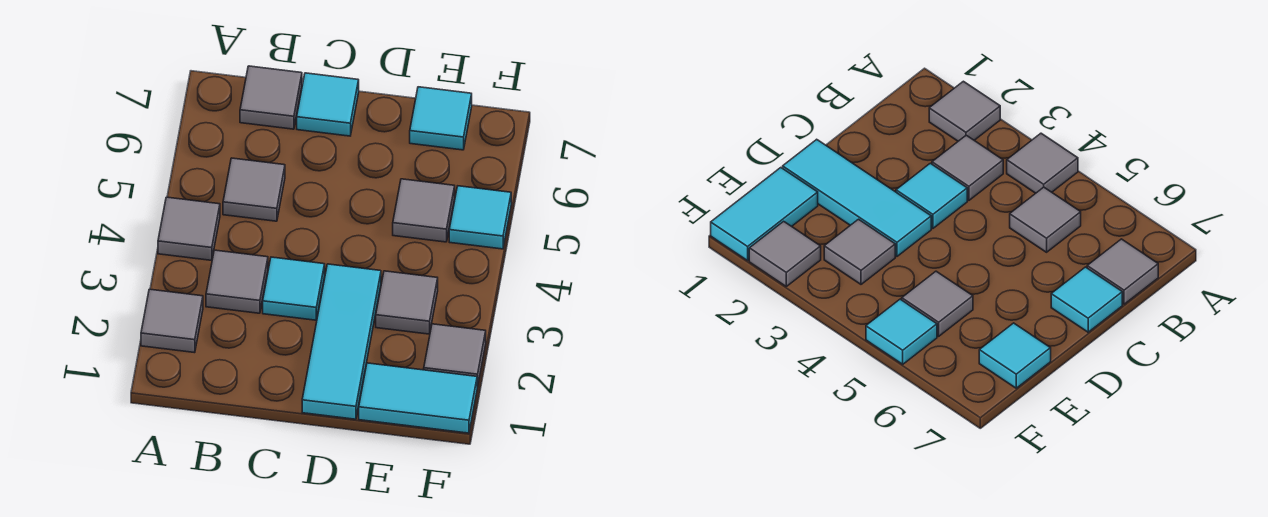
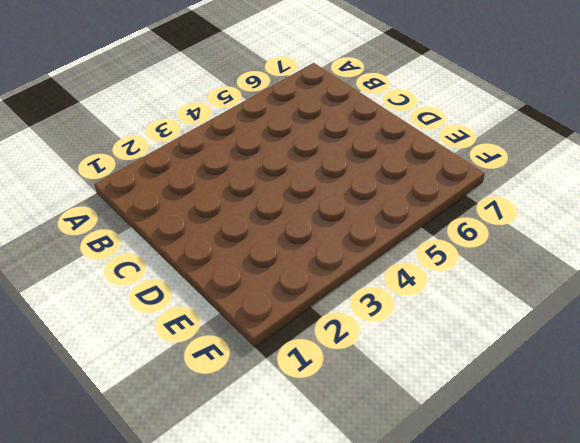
none -> grey tile A2 level 1
none -> grey tile A4 level 1
none -> grey tile B3 level 1

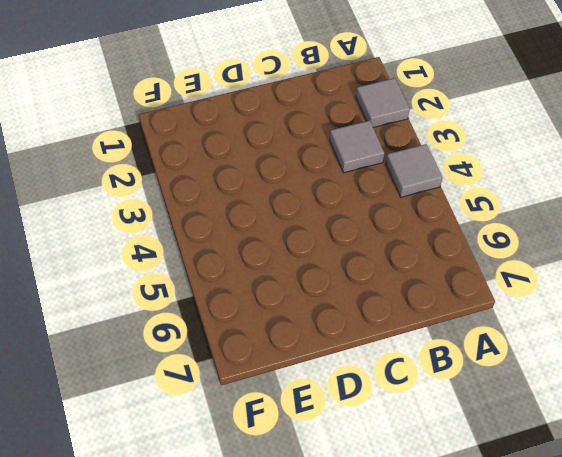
none -> grey tile B5 level 1
none -> grey tile B7 level 1
none -> cyan tile C3 level 1

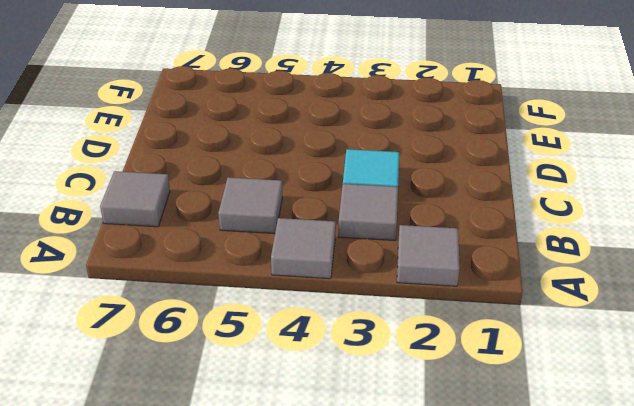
none -> cyan tile C7 level 1
none -> cyan tile D1:D3 level 1
none -> cyan tile E1:F1 level 1

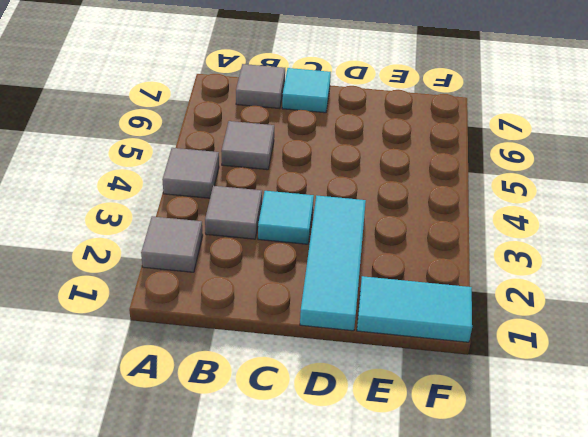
none -> grey tile E3 level 1
none -> grey tile E5 level 1
none -> cyan tile E7 level 1

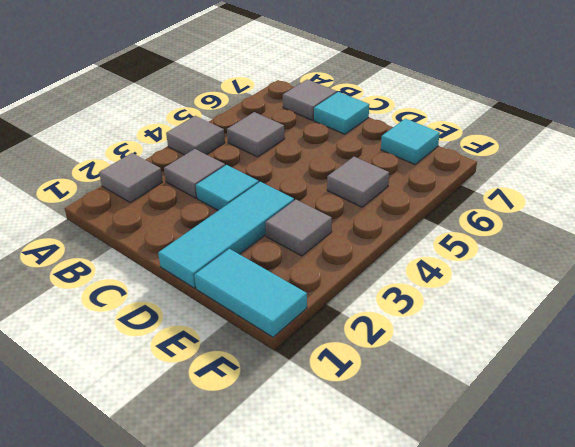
none -> grey tile F2 level 1
none -> cyan tile F5 level 1

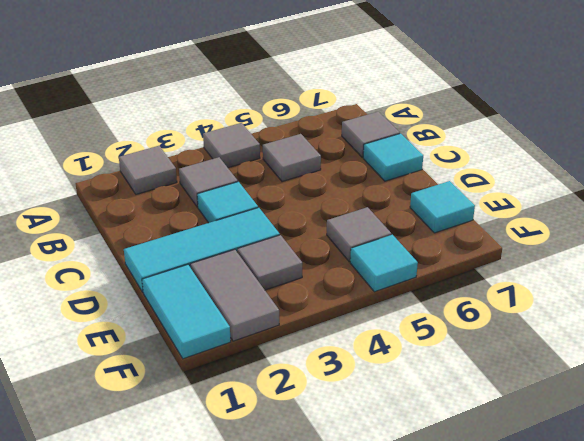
grey tile E2:F2 level 1 -> grey tile F2 level 1

